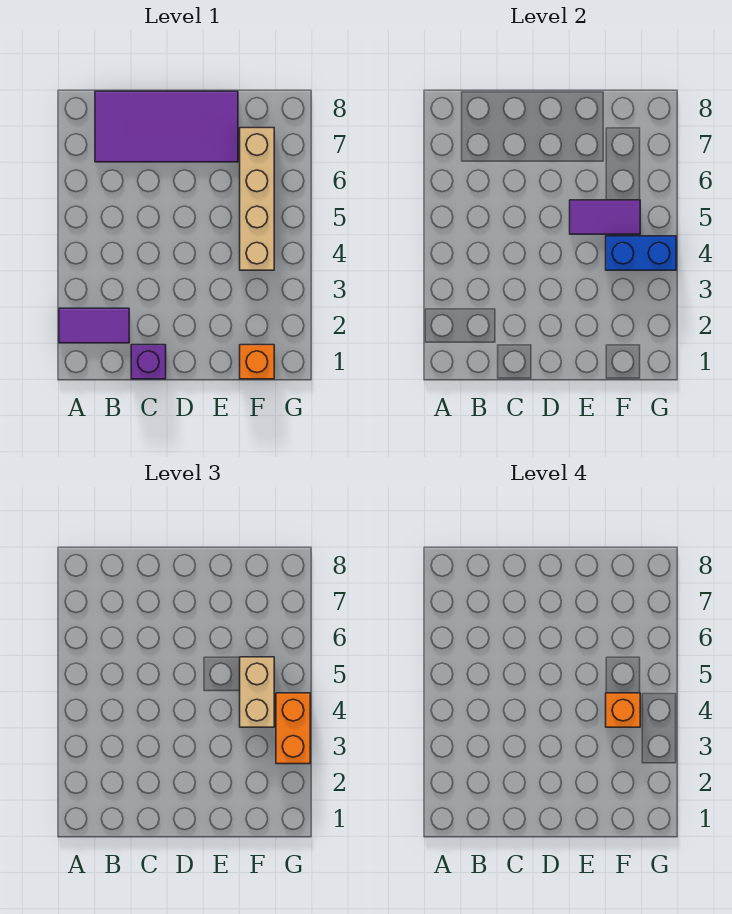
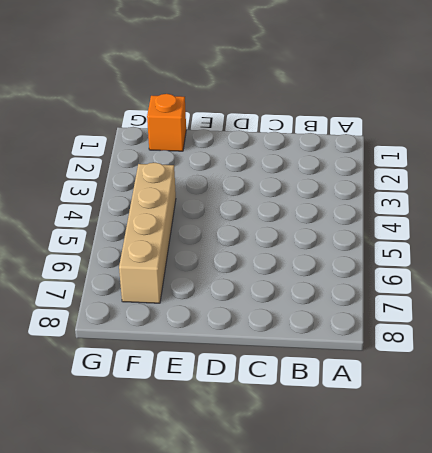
none -> purple tile A2:B2 level 1
none -> purple tile B7:E8 level 1

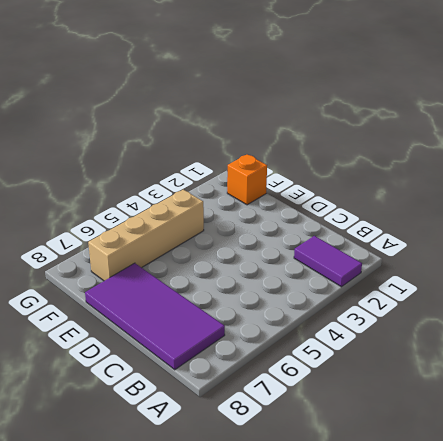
none -> purple brick C1 level 1
none -> purple tile E5:F5 level 2

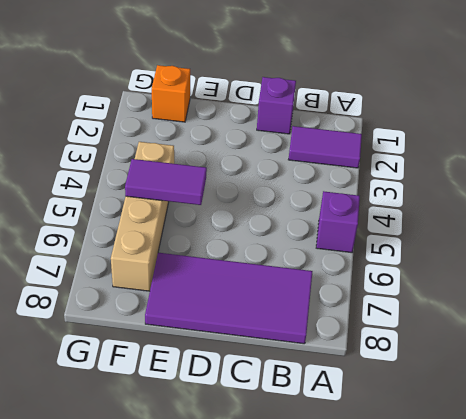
purple brick A5 level 1 -> none
none -> blue brick F4:G4 level 2
none -> tan brick F4:F5 level 3

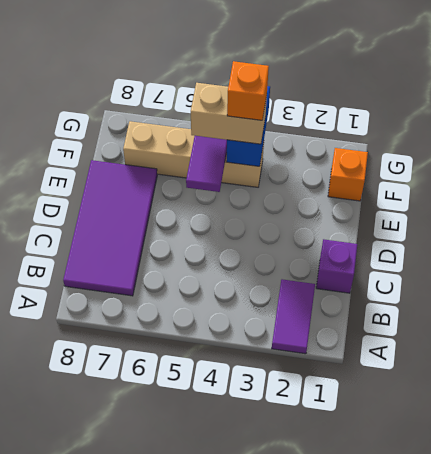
none -> orange brick G3:G4 level 3

